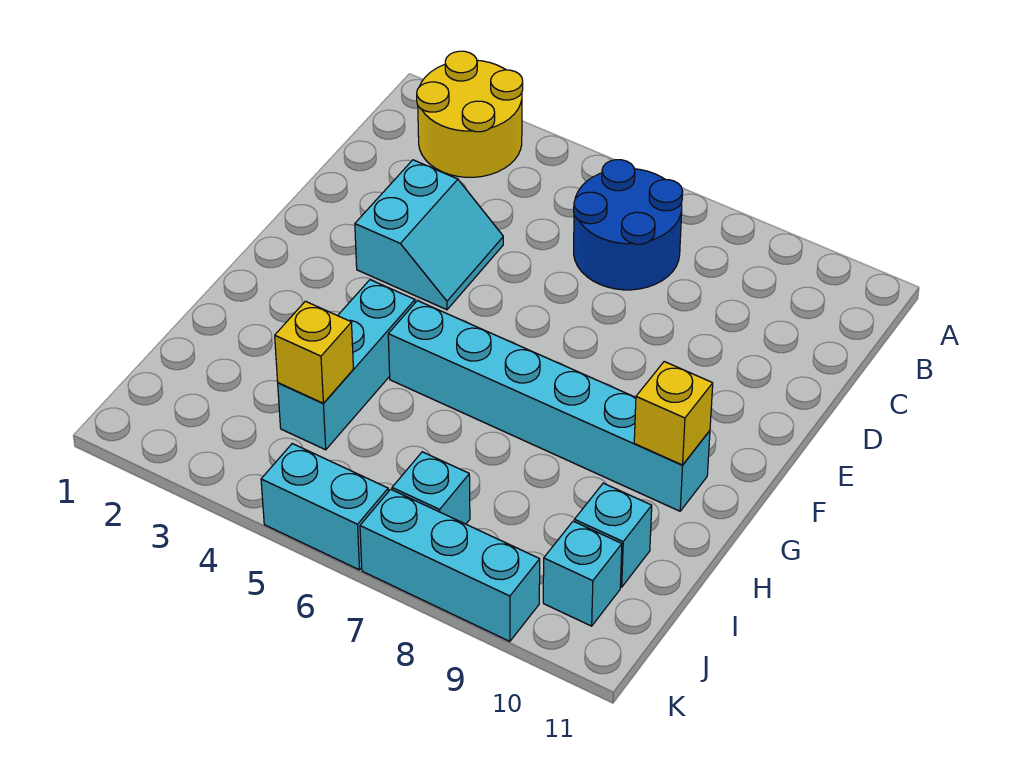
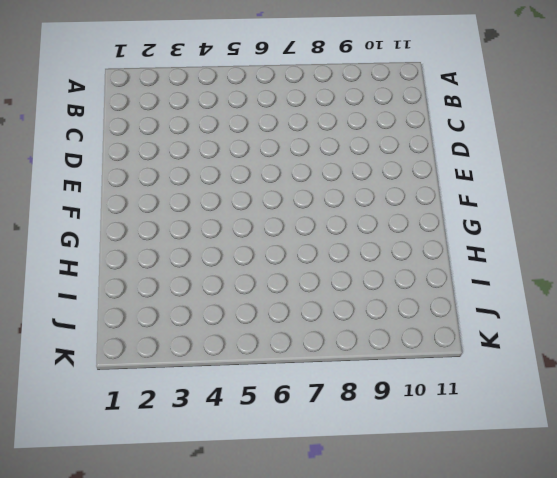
none -> yellow round brick A2:B3 level 1
none -> blue round brick B6:C7 level 1
none -> cyan slope D3:E4 level 1 top 3

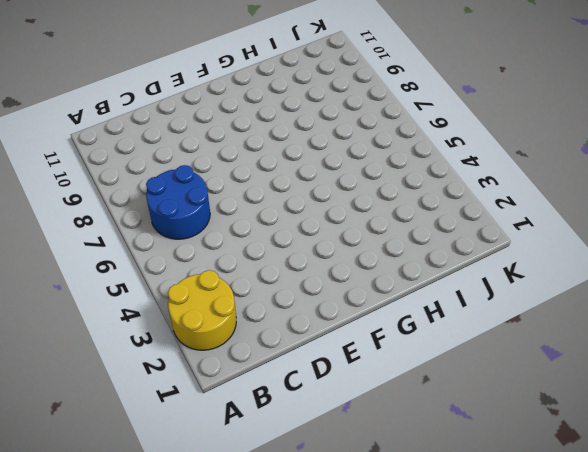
none -> cyan slope D3:E4 level 1 top 3
none -> cyan brick G4:I4 level 1
none -> cyan brick G5:G10 level 1

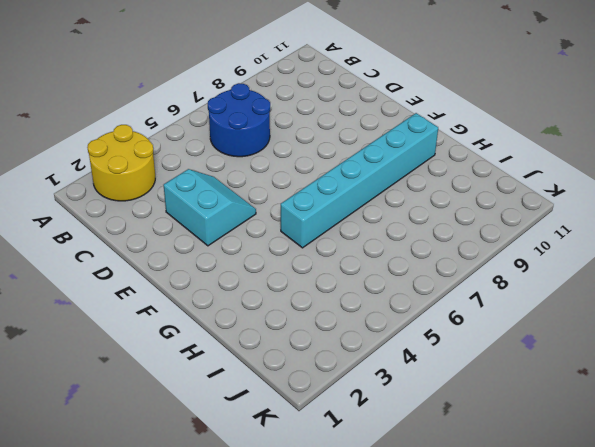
none -> cyan brick G4:I4 level 1
none -> cyan brick I10 level 1
none -> cyan brick J7 level 1

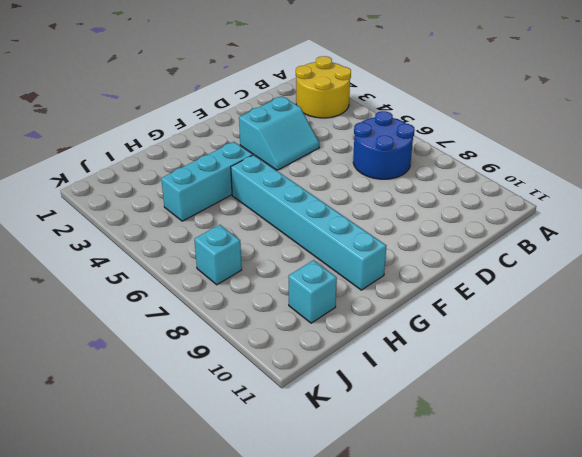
none -> cyan brick J10 level 1
none -> cyan brick K5:K6 level 1
none -> cyan brick K7:K9 level 1

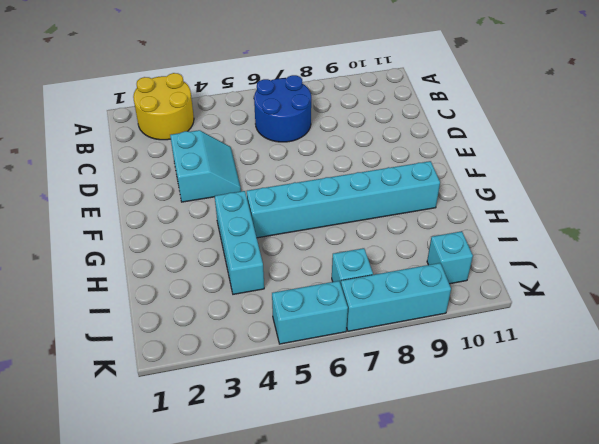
none -> cyan brick I10 level 1
none -> yellow brick G10 level 2
none -> yellow brick I4 level 2

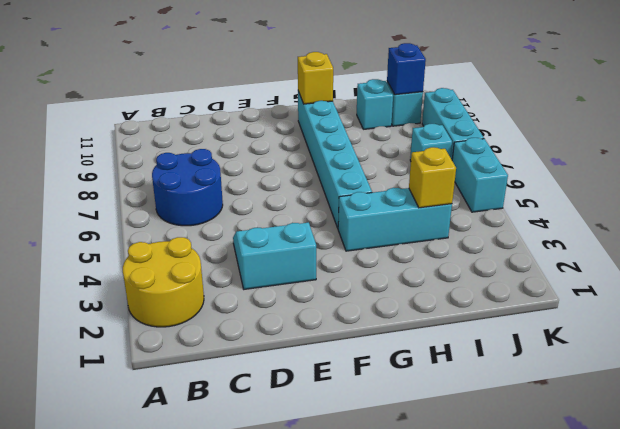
blue brick J10 level 2 -> none

